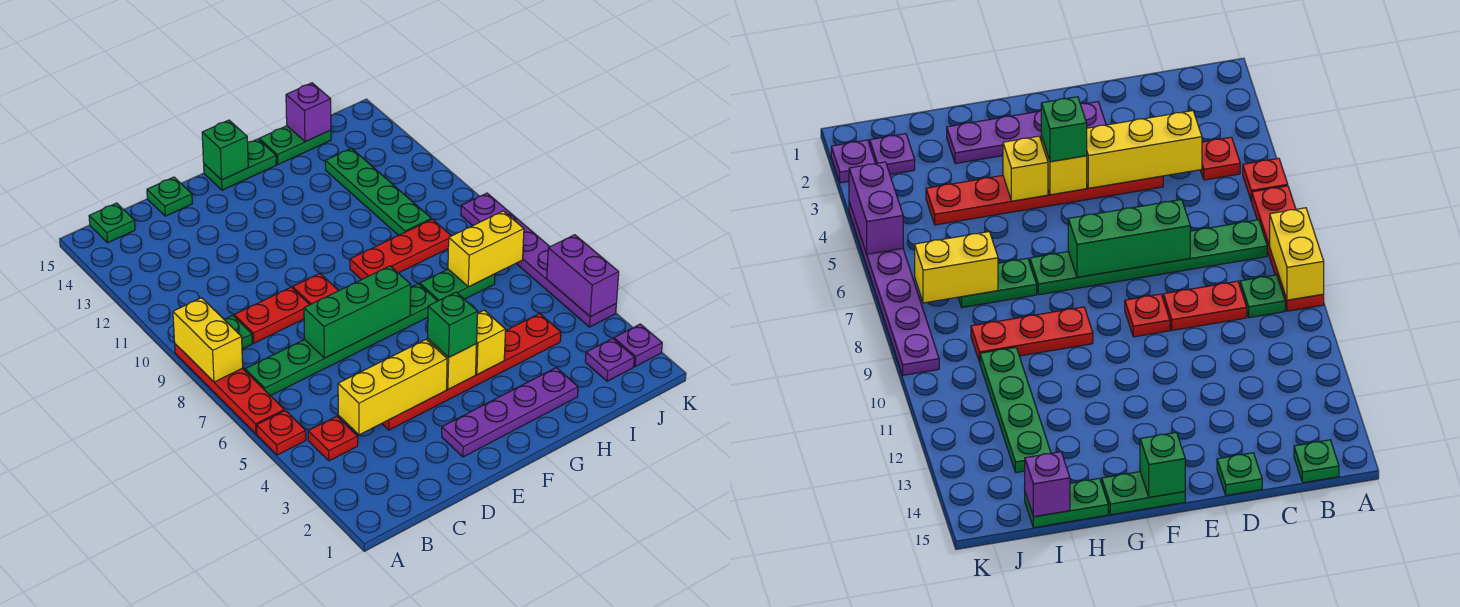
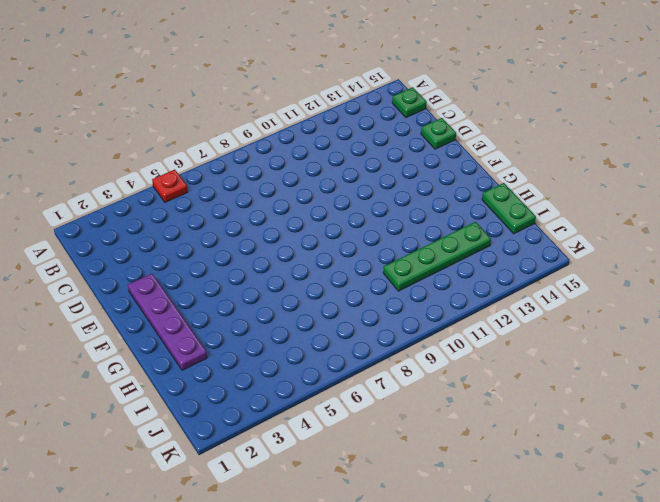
none -> red plate A6:A9 level 1
none -> red plate B4 level 1
none -> green plate B7:G7 level 1

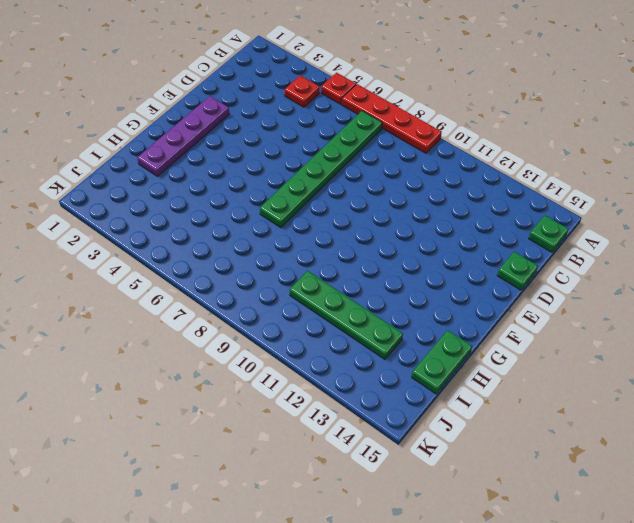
none -> green plate B9 level 1
none -> red plate C9:D9 level 1
none -> red plate D4:I4 level 1

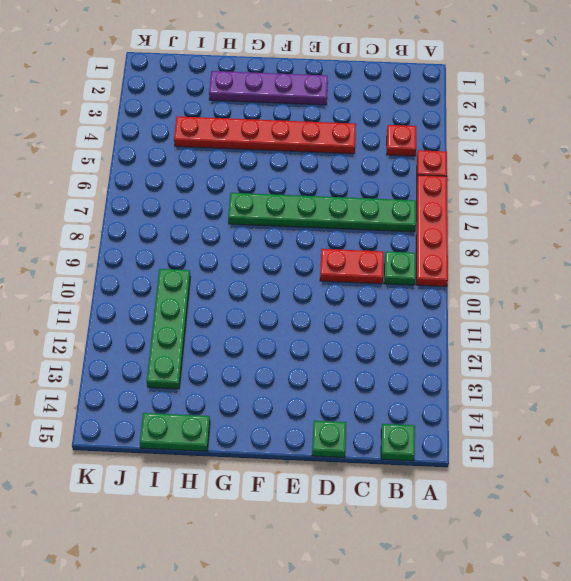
none -> red plate E9 level 1
none -> green plate F15:G15 level 1
none -> red plate G9:I9 level 1

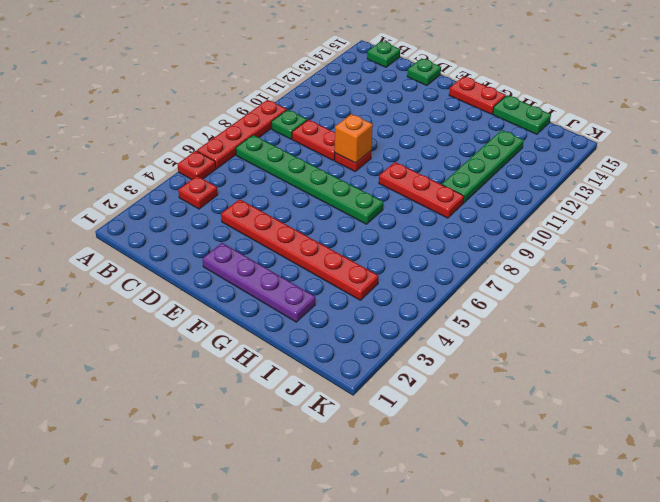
orange brick E9 level 2 -> none
red plate F15:G15 level 1 -> green plate F15:G15 level 1
none -> green plate H7:I7 level 1
none -> purple plate J2 level 1
none -> purple plate K2 level 1

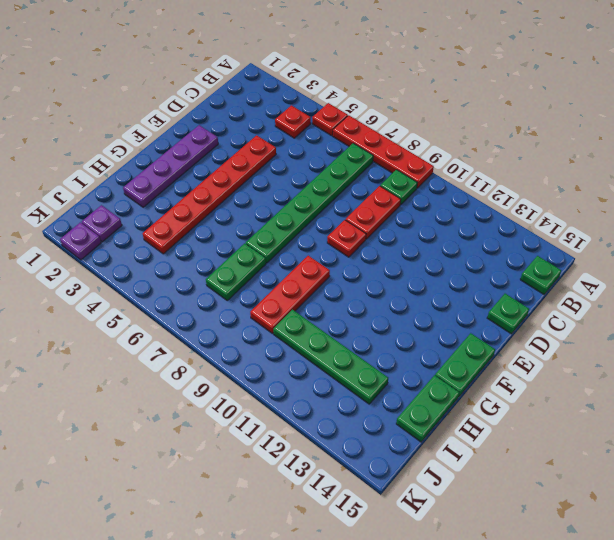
none -> purple plate K4:K9 level 1
none -> yellow brick A8:A9 level 2
none -> yellow brick C4:E4 level 2

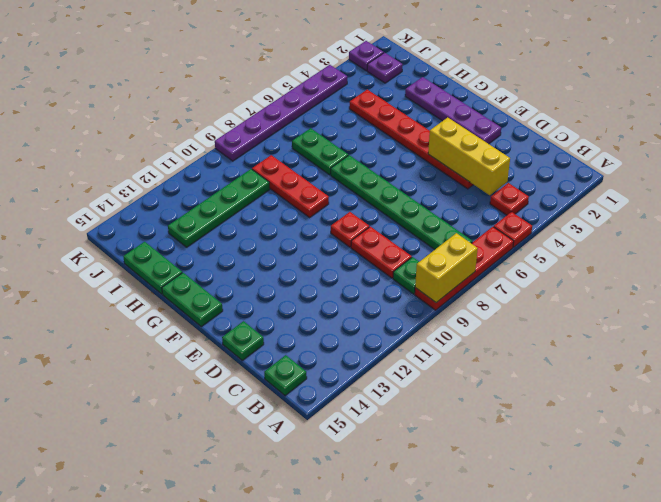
none -> green brick D7:F7 level 2
none -> yellow brick F4 level 2
none -> green brick F15 level 2

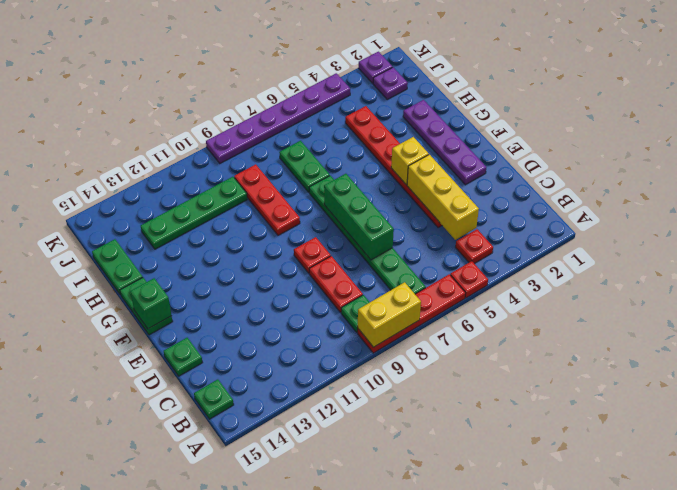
none -> yellow brick G4 level 2
none -> yellow brick I7:J7 level 2
none -> purple brick I15 level 2

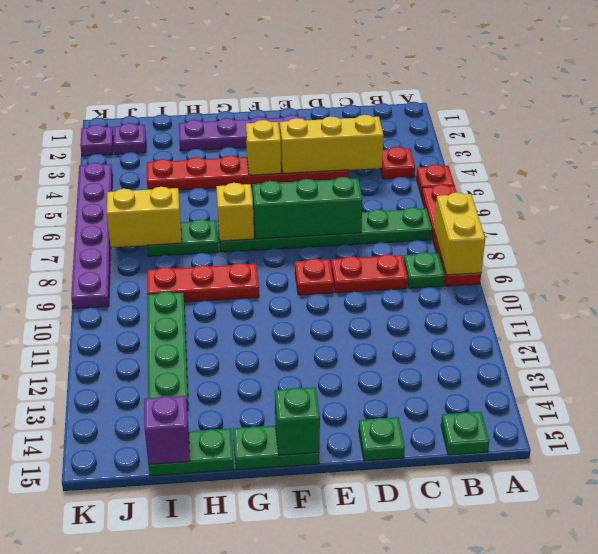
yellow brick G7 level 2 -> yellow brick G4 level 2
none -> purple brick K4:K5 level 2
none -> green brick F4 level 3

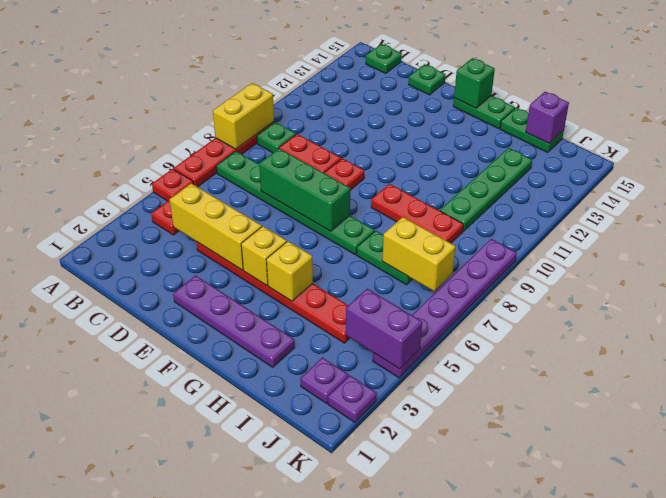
purple brick J4:K4 level 2 -> purple brick K4:K5 level 2
none -> green brick F4 level 3

